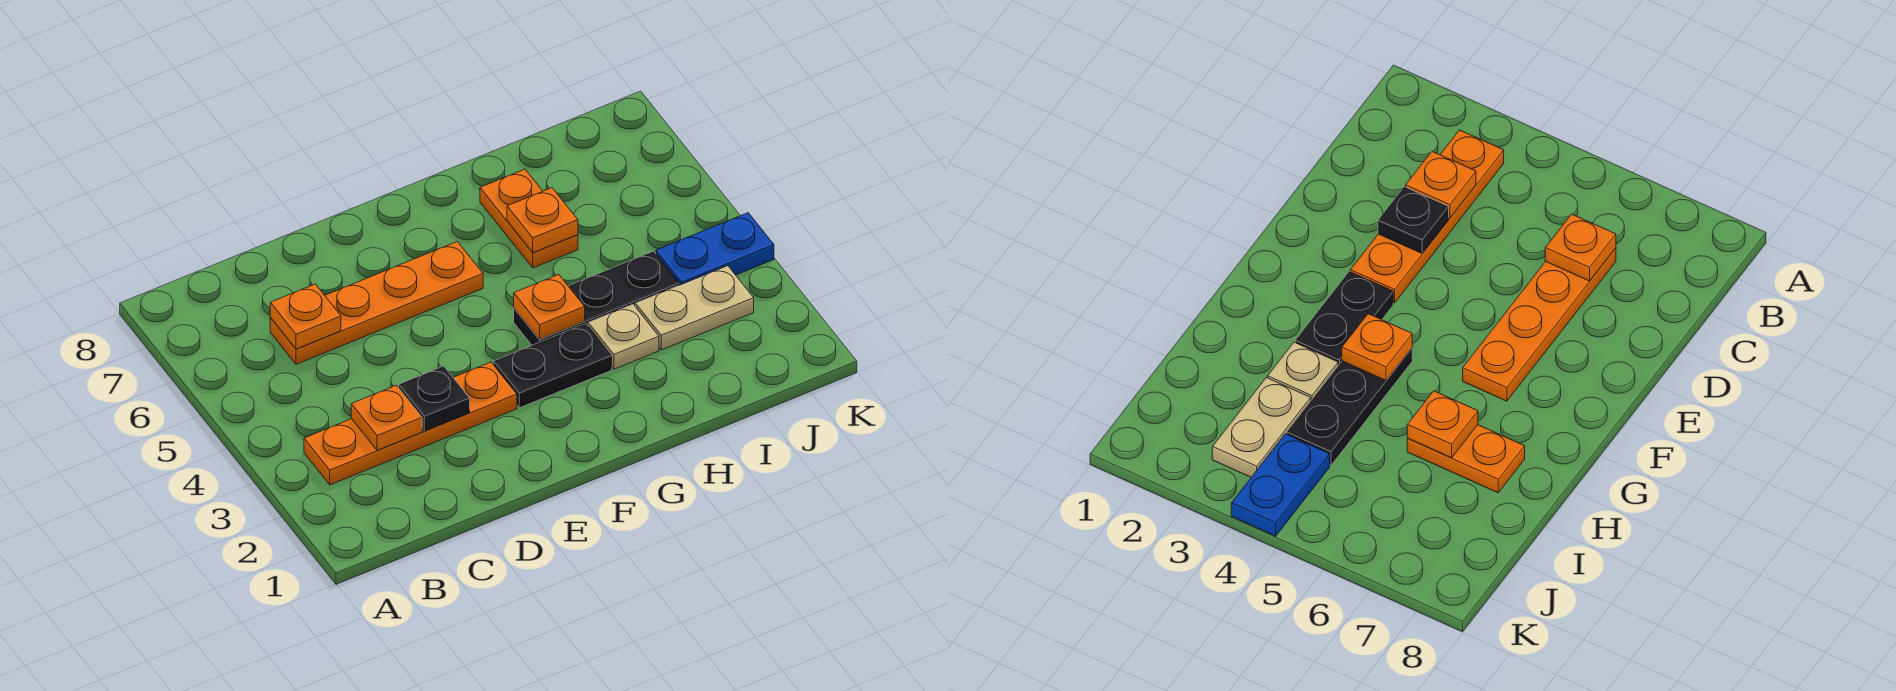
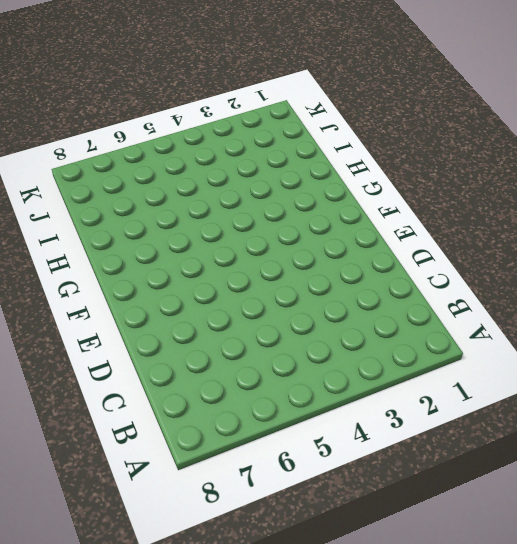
none -> orange plate B3:E3 level 1
none -> orange plate C6:F6 level 1
none -> black plate F3:G3 level 1

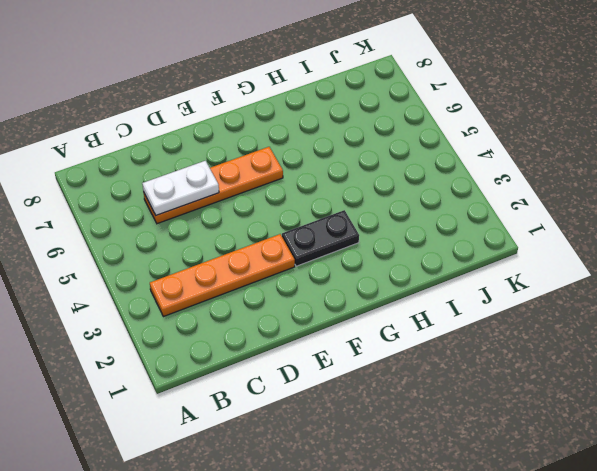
white plate C6:D6 level 2 -> orange plate C6 level 2
none -> black plate G4:I4 level 1
none -> tan plate H3 level 1
none -> orange plate H6:H7 level 1

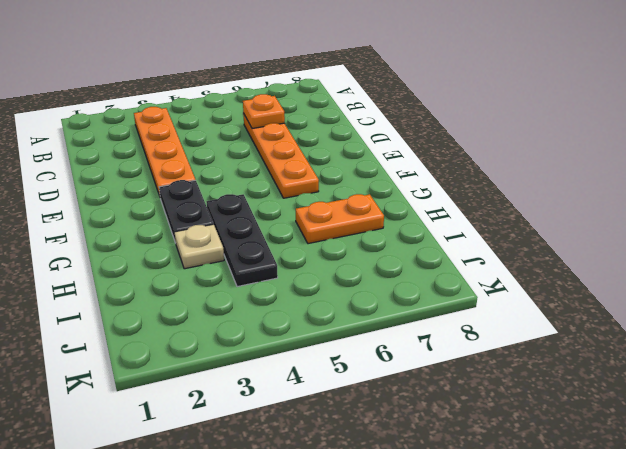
none -> tan plate I3:J3 level 1
none -> blue plate J4:K4 level 1
none -> orange plate C3 level 2

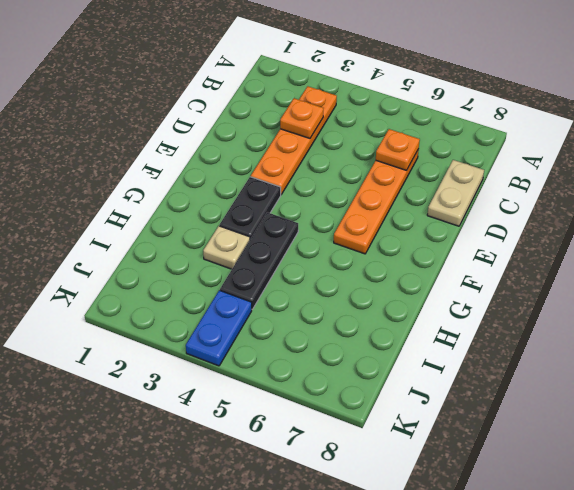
tan plate C8:D8 level 1 -> tan plate I3:J3 level 1
none -> orange plate H6:H7 level 1
none -> black plate D3 level 2
none -> orange plate G4 level 2

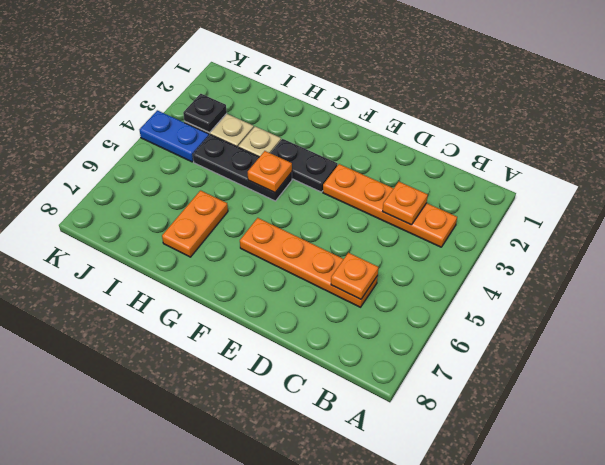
black plate J3 level 2 -> black plate D3 level 2
none -> orange plate H6 level 2

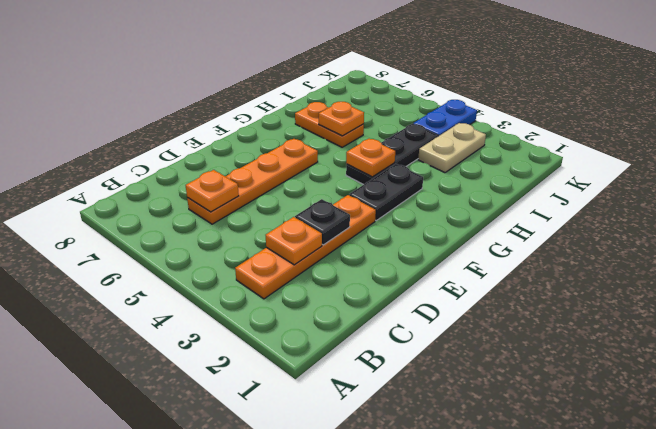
none -> tan plate H3 level 1

